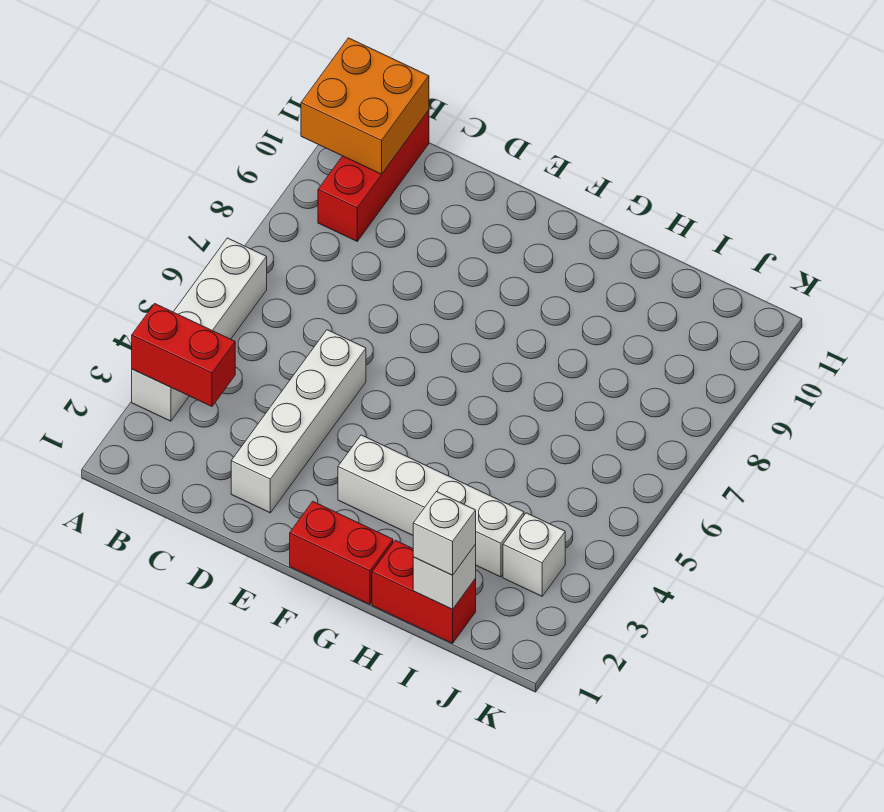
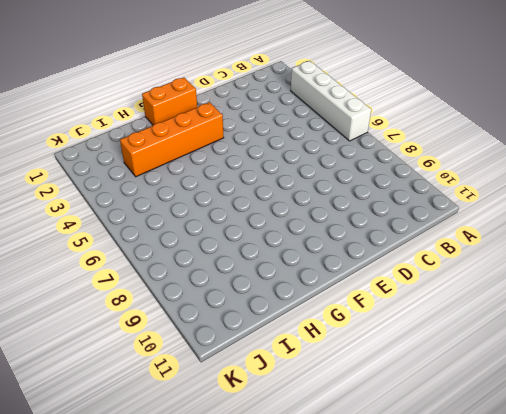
orange brick F1:G1 level 1 -> red brick F1:G1 level 1
orange brick F3:I3 level 1 -> white brick F3:I3 level 1
none -> red brick B9:B11 level 1
none -> white brick D2:D5 level 1

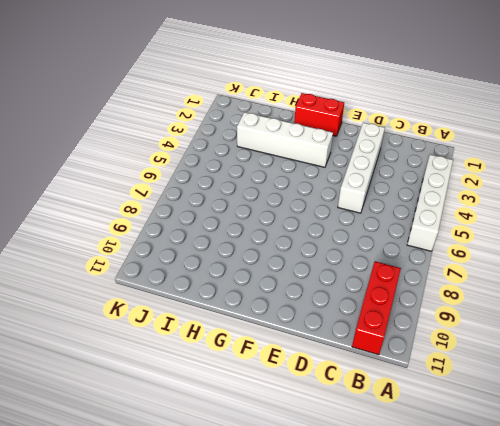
none -> red brick H1:I1 level 1
none -> white brick J3 level 1

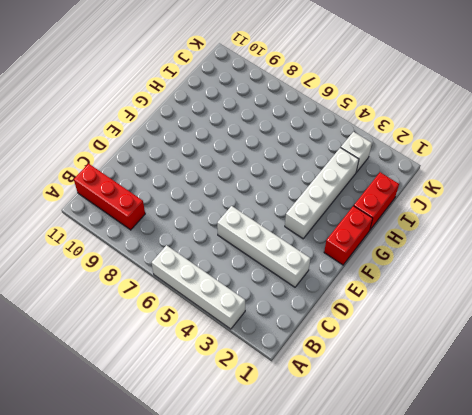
none -> red brick A3:B3 level 2
none -> orange brick A10:B11 level 2

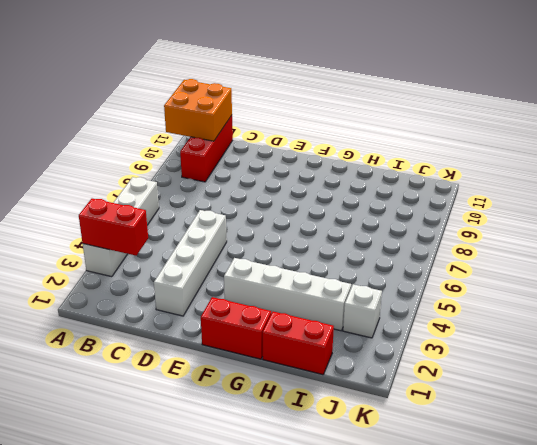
none -> white brick I1 level 2
none -> white brick I1 level 3

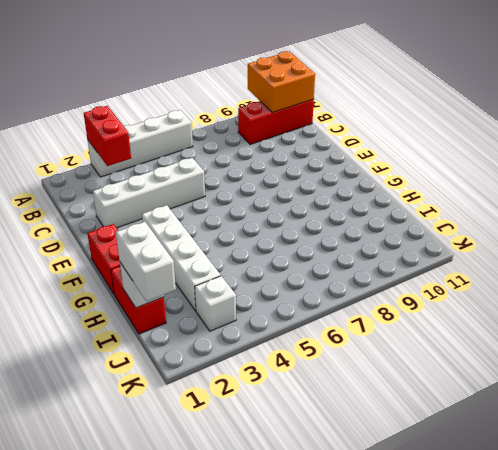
white brick I1:J1 level 3 -> white brick I1 level 3

